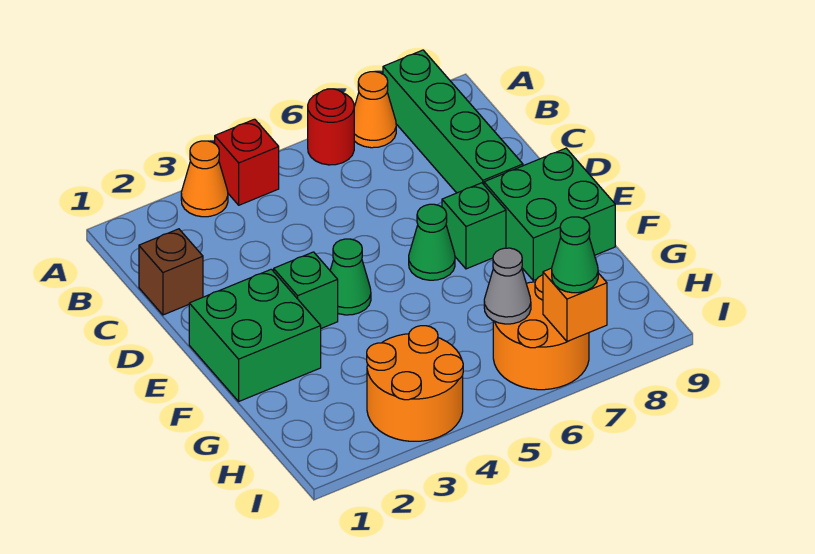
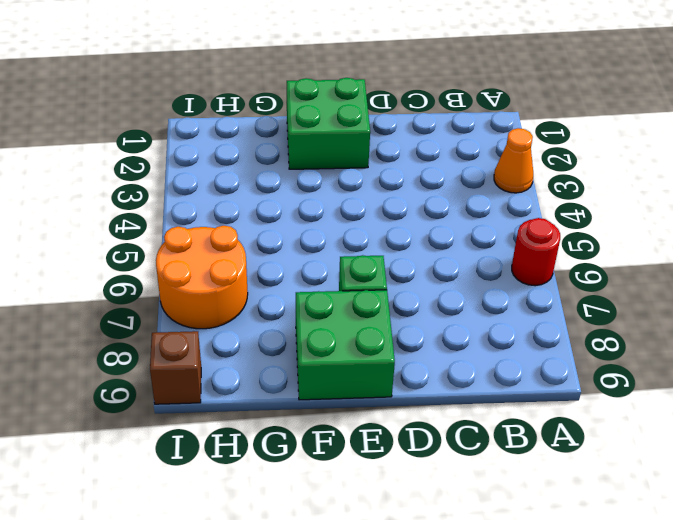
brown brick I9 level 1 -> brown brick C1 level 1
none -> red brick A4 level 1
none -> orange cone A7 level 1
none -> green brick A8:D8 level 1

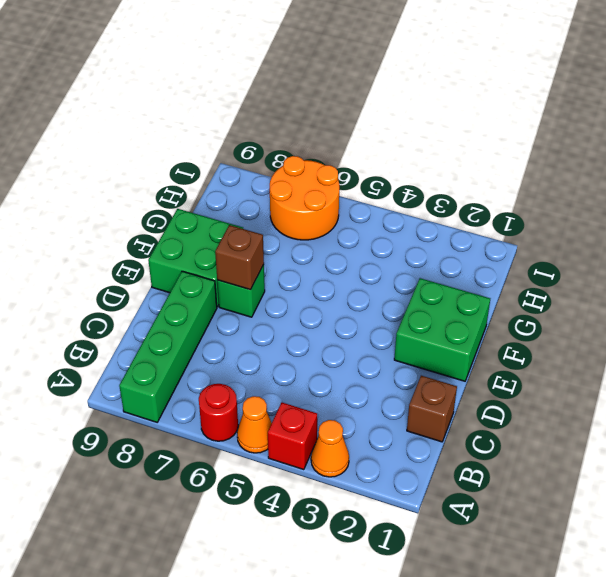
orange cone A5 level 1 -> orange cone A7 level 1
brown brick E7 level 2 -> none
none -> green brick E3 level 1
none -> green cone E4 level 1
none -> green cone E6 level 1

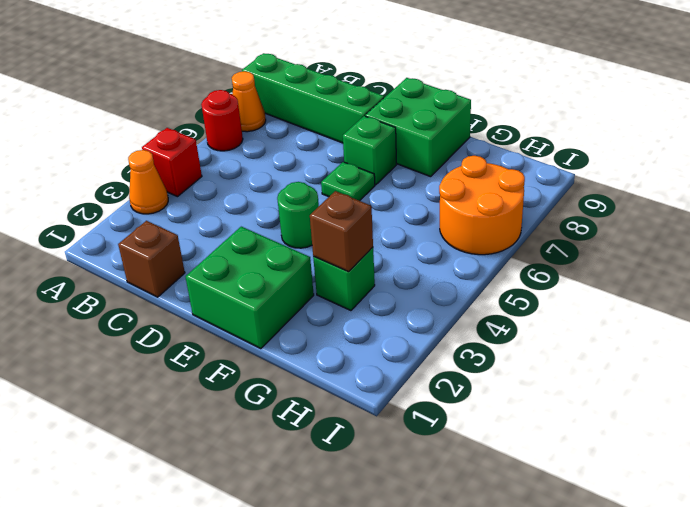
green round brick E4 level 1 -> green cone E4 level 1
green plate E6 level 1 -> green cone E6 level 1
green brick G3 level 1 -> green brick E3 level 1
brown brick G3 level 2 -> none
none -> orange round brick H3:I4 level 1
none -> grey cone H6 level 2
none -> orange brick I7 level 2

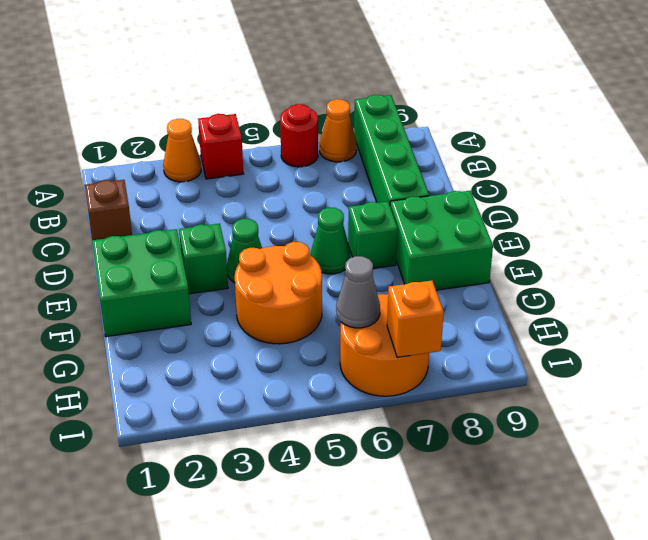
orange round brick F4:G5 level 1 -> orange round brick H3:I4 level 1
none -> green cone I7 level 3

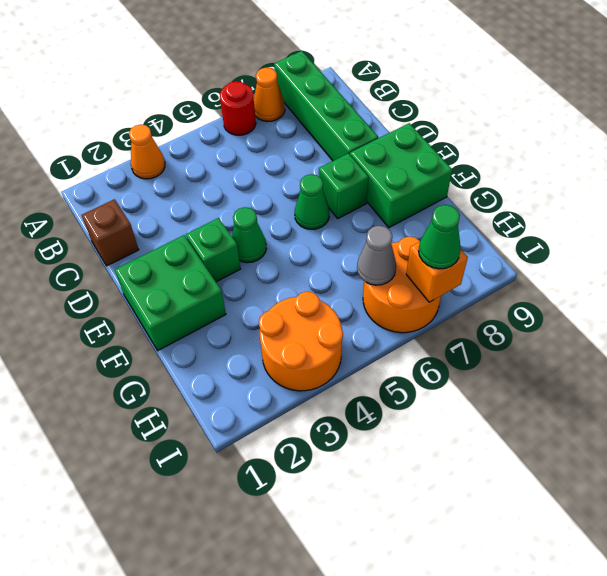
none -> red brick A4 level 1

